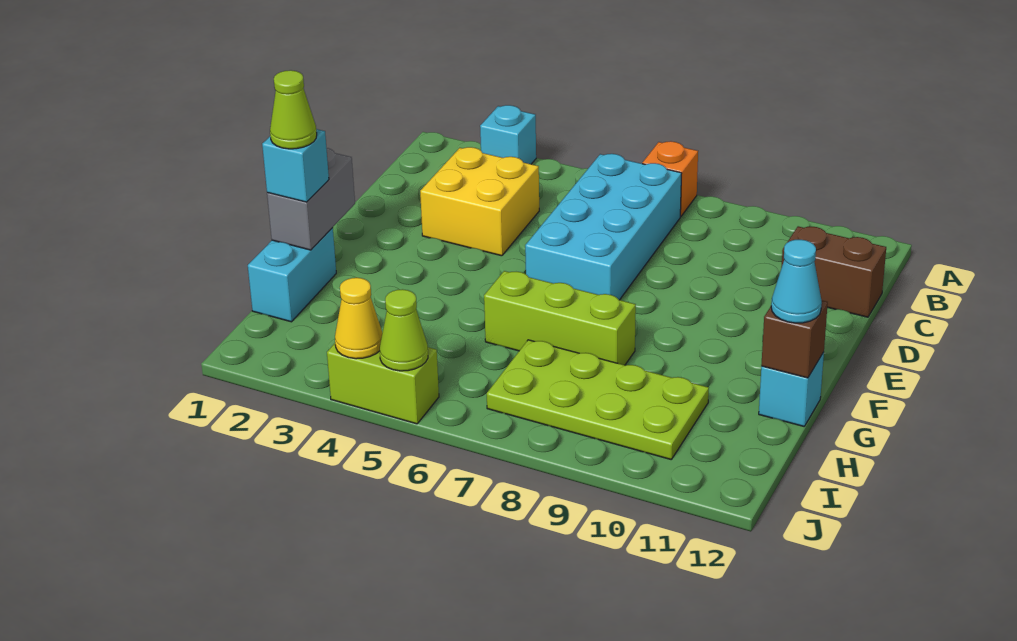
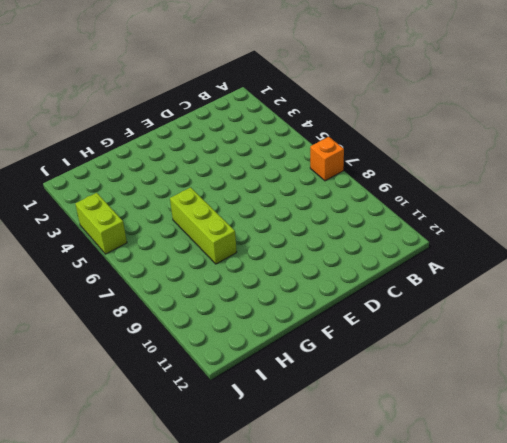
none -> cyan brick A3 level 1
none -> cyan brick B6:E7 level 1
none -> yellow brick C3:D4 level 1

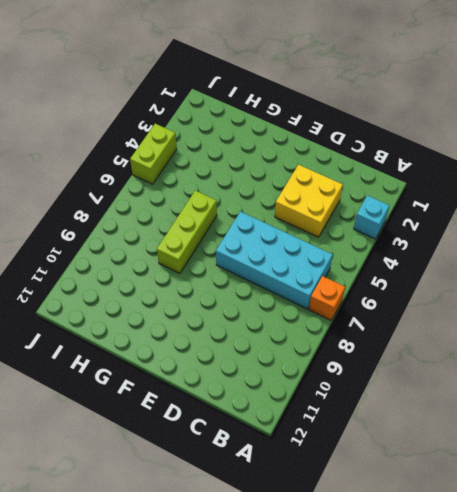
none -> brown brick C11:C12 level 1
none -> cyan brick G1:H1 level 1
none -> cyan brick G12 level 1

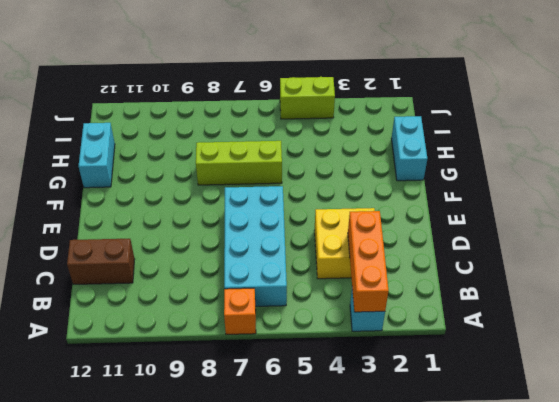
orange brick A3:C3 level 2 -> none
cyan brick G12:H12 level 1 -> cyan brick G12 level 1
none -> lime plate H7:I10 level 1
none -> grey brick F1:G1 level 2
none -> brown brick G12 level 2

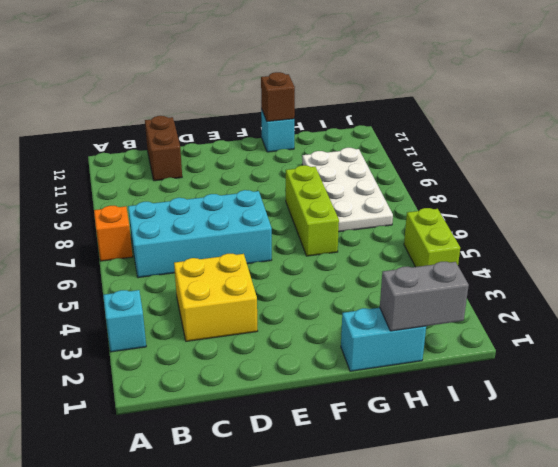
grey brick H1:I1 level 2 -> grey brick F1:G1 level 2
white plate H7:I10 level 1 -> lime plate H7:I10 level 1
none -> yellow cone J4 level 2
none -> lime cone J5 level 2
none -> cyan brick G1 level 3

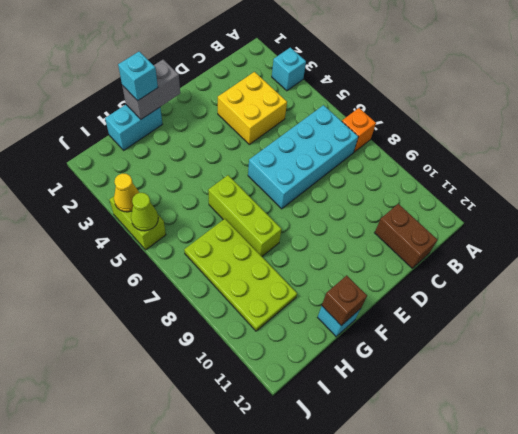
none -> cyan cone G12 level 3
none -> lime cone G1 level 4

